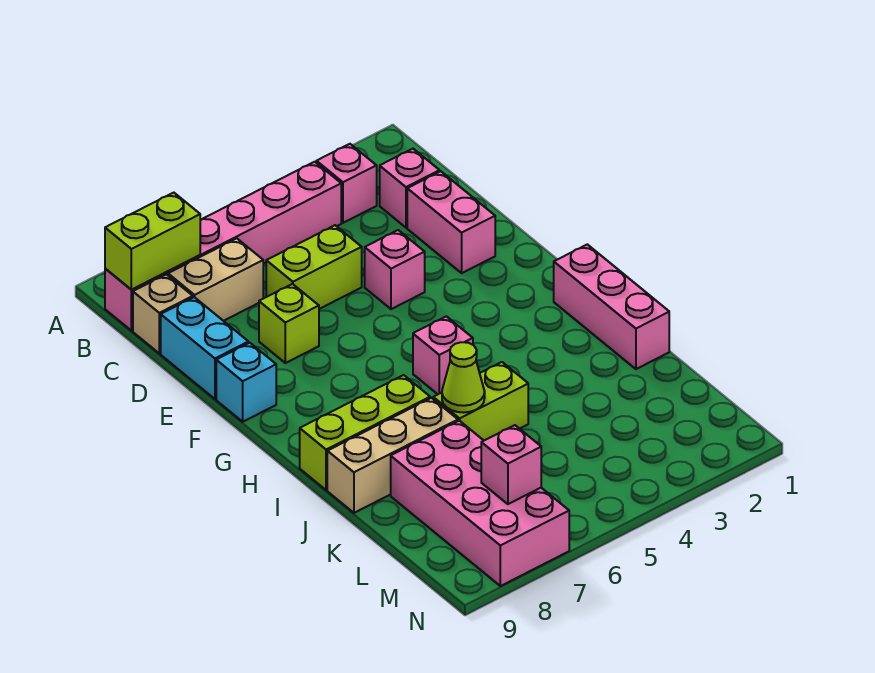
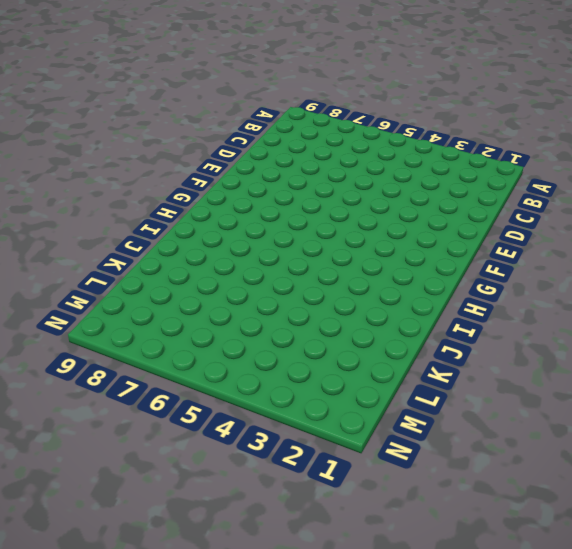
none -> pink brick B3 level 1
none -> pink brick B4:B9 level 1
none -> pink brick C2 level 1

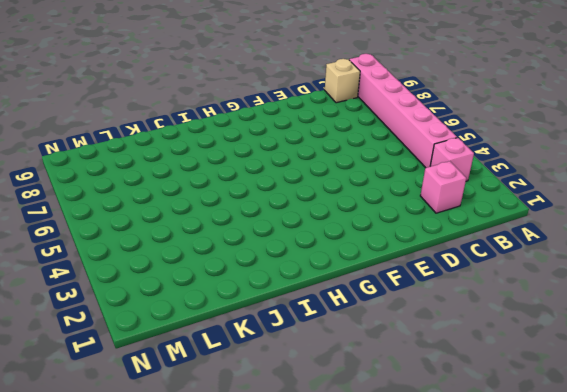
none -> tan brick C7:C8 level 1
none -> pink brick D2:E2 level 1
none -> lime brick D5:D6 level 1

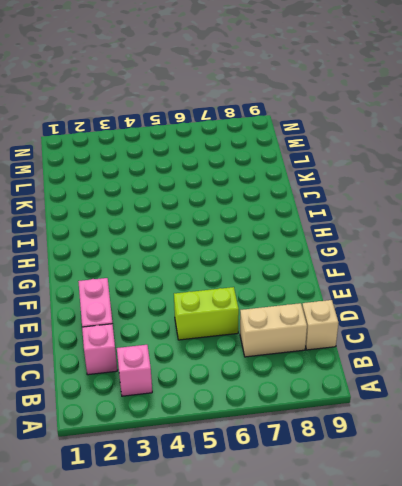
none -> pink brick B4:B9 level 1
none -> cyan brick D9:E9 level 1
none -> pink brick E4 level 1

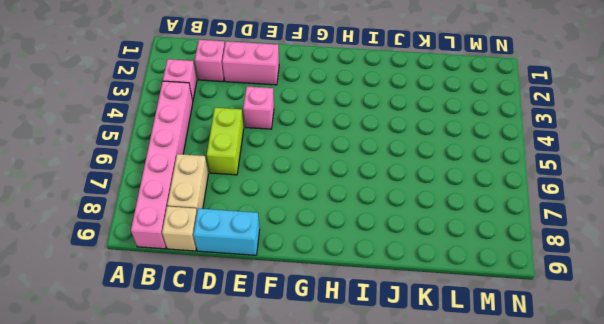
none -> lime brick E7 level 1
none -> cyan brick F9 level 1
none -> pink brick H1:J1 level 1

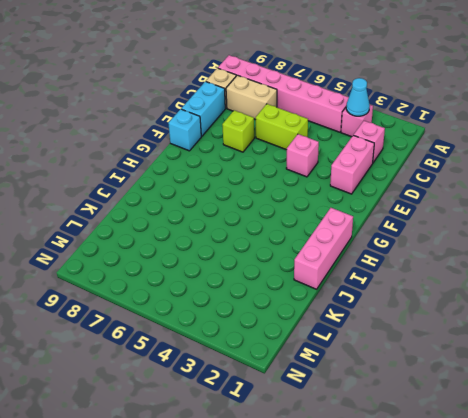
cyan cone B3 level 2 -> none
none -> pink brick H5 level 1
none -> lime brick I7:I9 level 1
none -> lime brick J5:J6 level 1

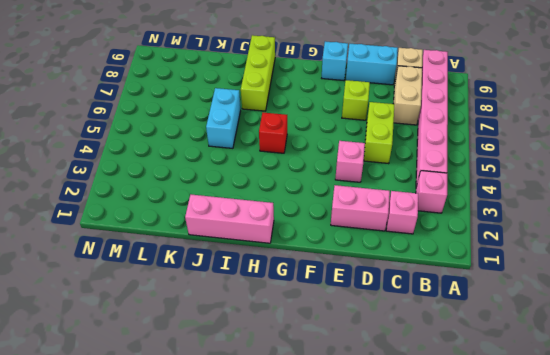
red brick H5 level 1 -> pink brick H5 level 1
cyan brick J5:J6 level 1 -> lime brick J5:J6 level 1
none -> tan brick J7:J9 level 1
none -> pink brick K7:N8 level 1
none -> lime brick B8:B9 level 2

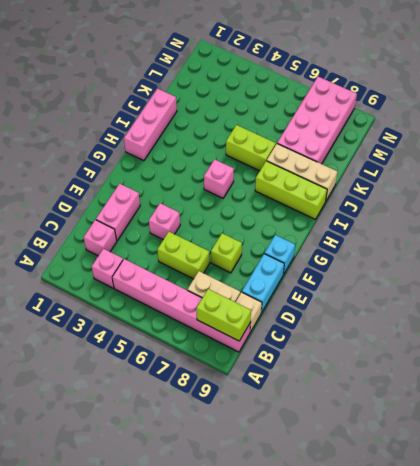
none -> lime cone J6 level 2
none -> pink brick M7 level 2

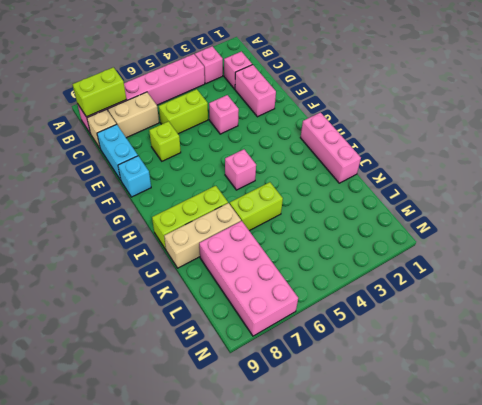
none -> lime cone J6 level 2
none -> pink brick M7 level 2

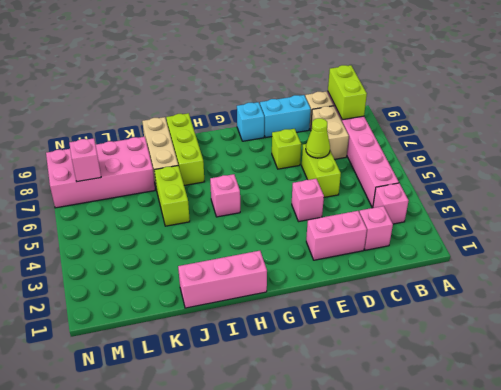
lime cone D6 level 2 -> lime cone J6 level 2

